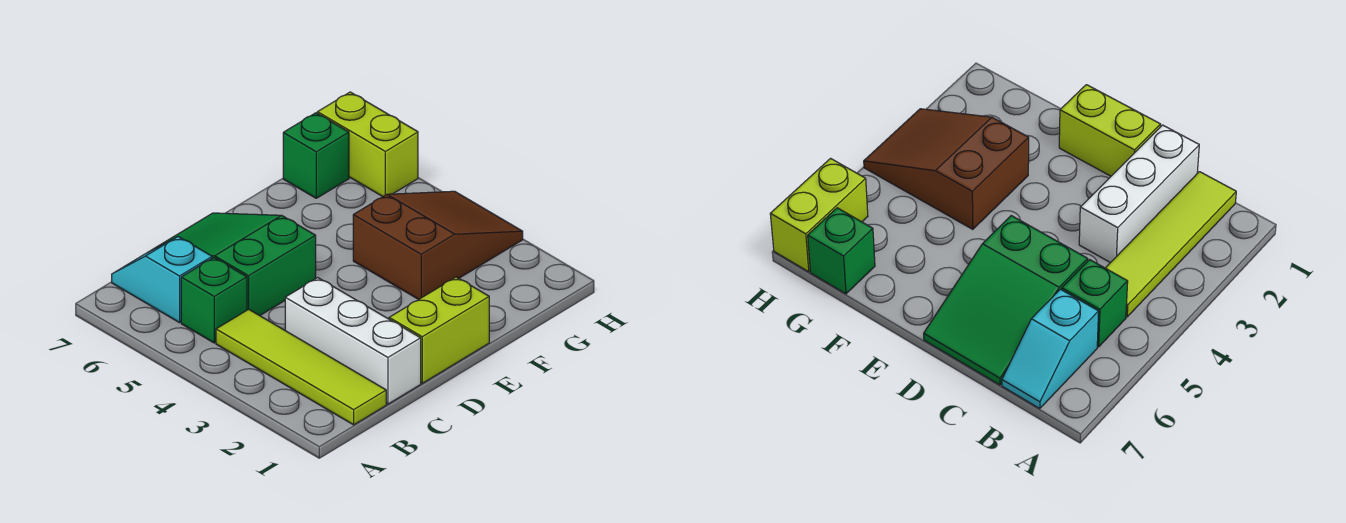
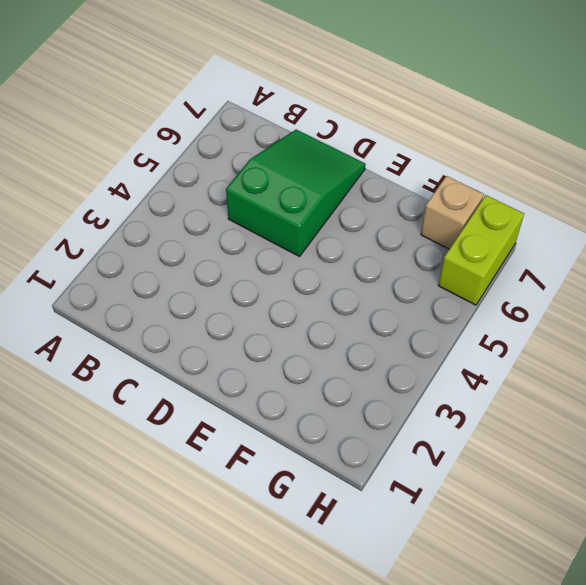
tan brick G7 level 1 -> green brick G7 level 1
none -> lime tile B1:B4 level 1
none -> green brick B5 level 1

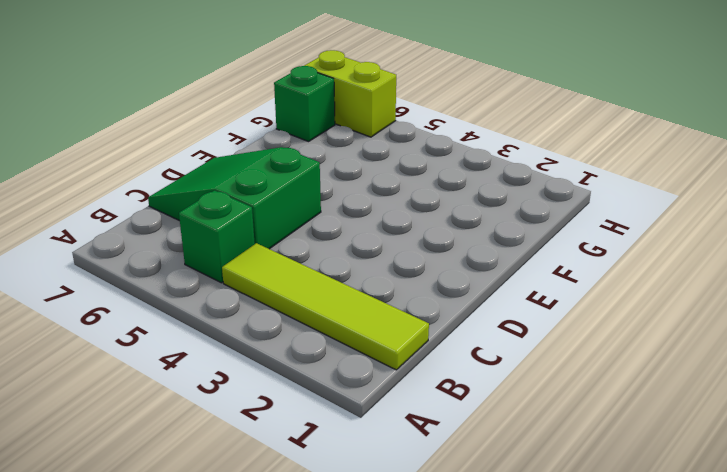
none -> cyan slope B6:B7 level 1 top 6
none -> white brick C1:C3 level 1

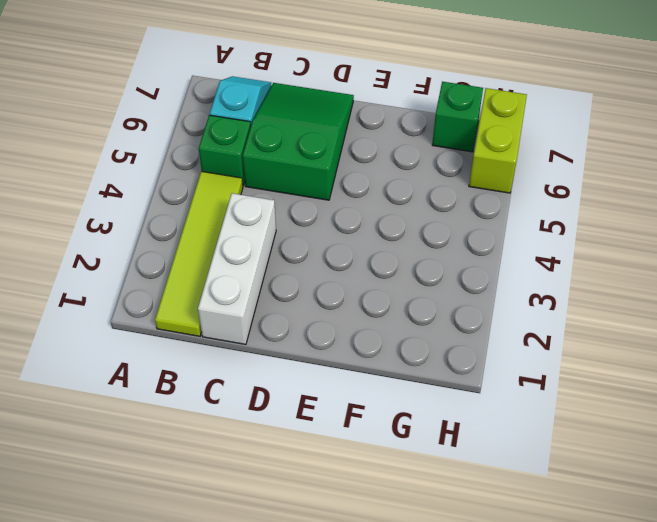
none -> lime brick D1:E1 level 1
none -> brown slope F3:H4 level 1 top F

